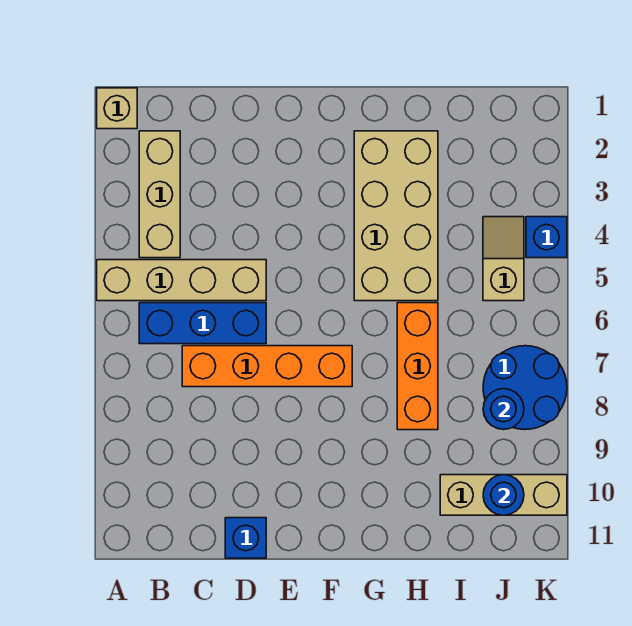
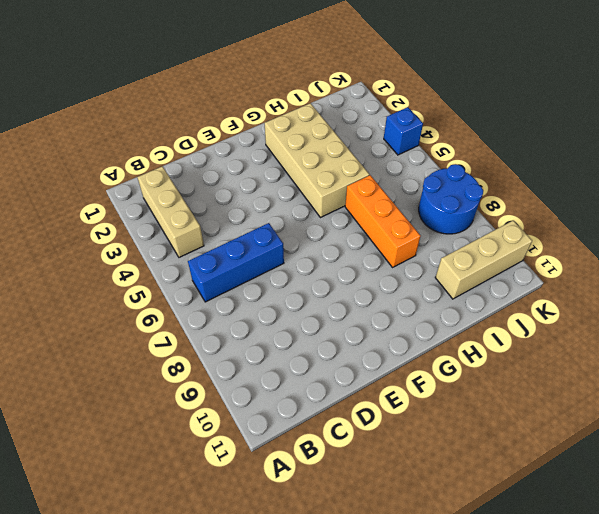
none -> tan brick A1 level 1
none -> tan brick A5:D5 level 1
none -> orange brick C7:F7 level 1

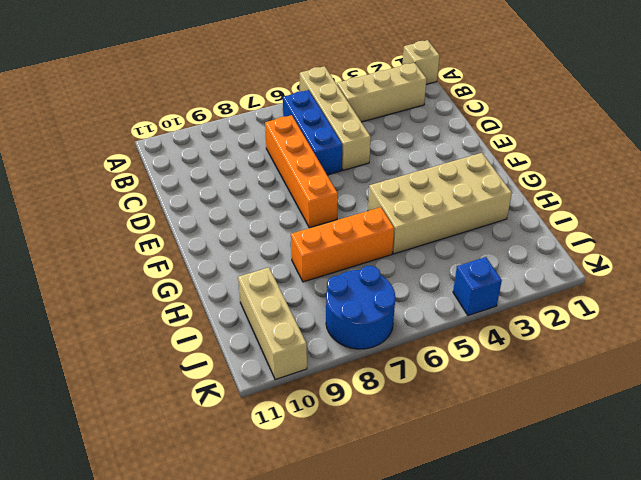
none -> blue brick D11 level 1
none -> tan slope J4:J5 level 1 top 5
none -> blue round brick J8 level 2

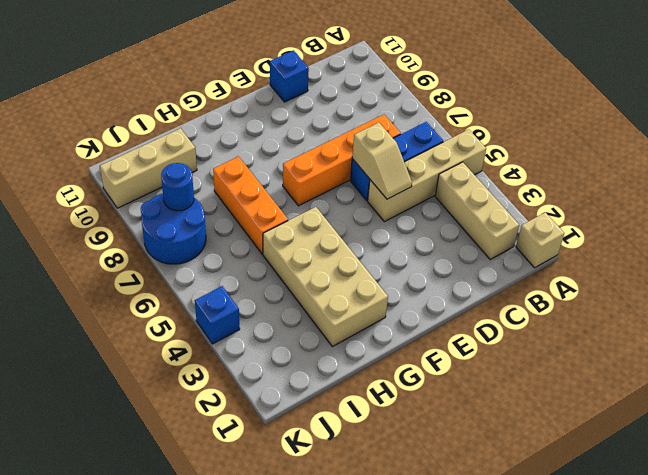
tan slope D5:D6 level 2 top 6 -> tan slope J4:J5 level 1 top 5
none -> blue round brick J10 level 2

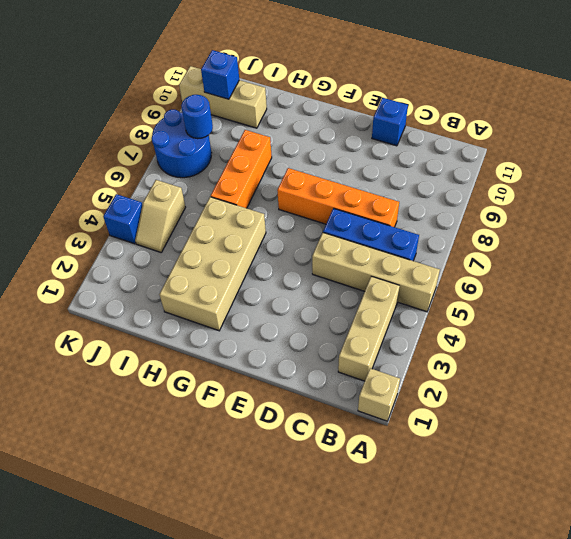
blue brick J10 level 2 -> blue round brick J10 level 2

